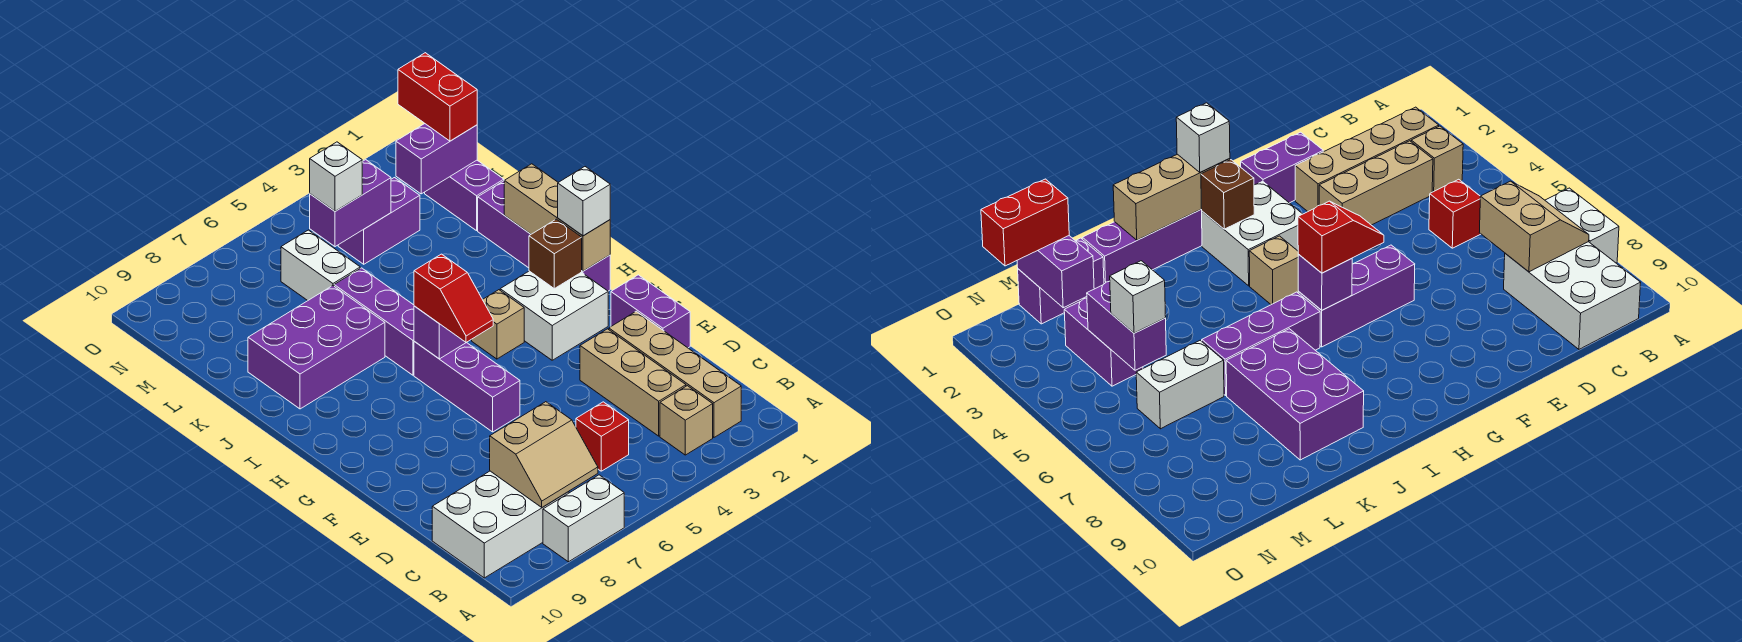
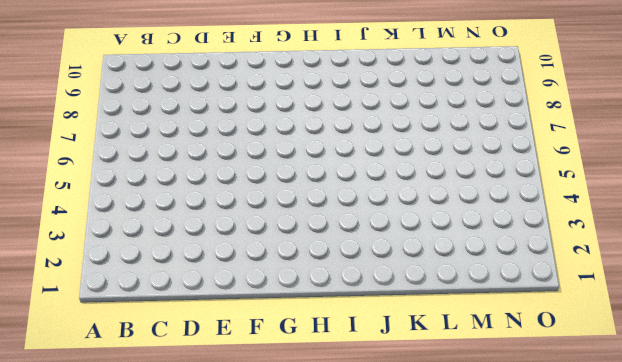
none -> white brick A7:A8 level 1
none -> tan brick B2:E2 level 1
none -> tan brick B3 level 1

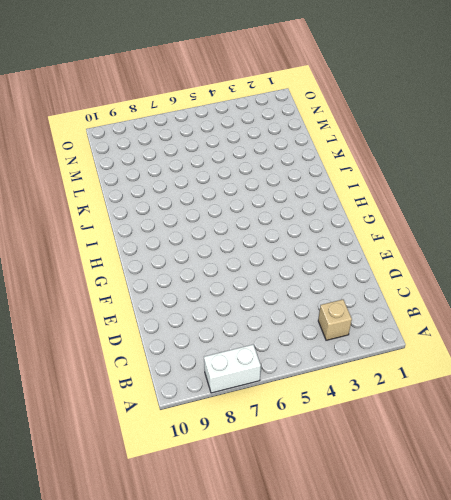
none -> tan brick B2:E2 level 1
none -> white brick B8:C10 level 1
none -> tan brick C3:E3 level 1

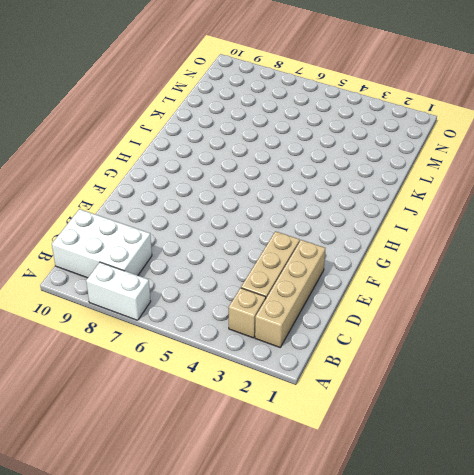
none -> red brick C5 level 1
none -> purple brick E1:F1 level 1
none -> purple brick F6:H6 level 1

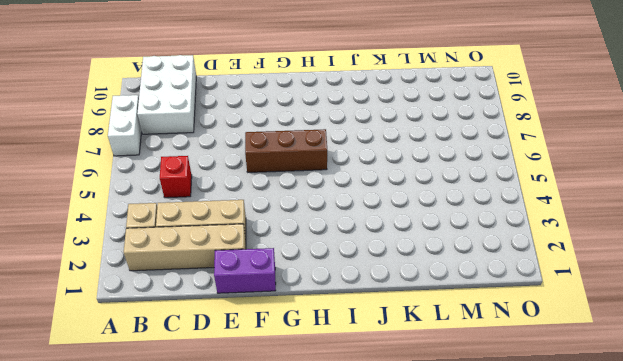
brown brick F6:H6 level 1 -> purple brick F6:H6 level 1
none -> white brick G2:H3 level 1
none -> purple brick H1:K1 level 1
none -> tan brick H4 level 1

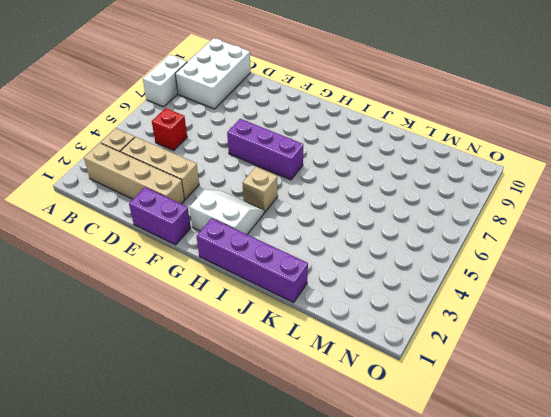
white slope G2:H3 level 1 top 2 -> white brick G2:H3 level 1
none -> purple brick I6:K6 level 1
none -> purple brick J7:K9 level 1
none -> purple brick L1:M1 level 1

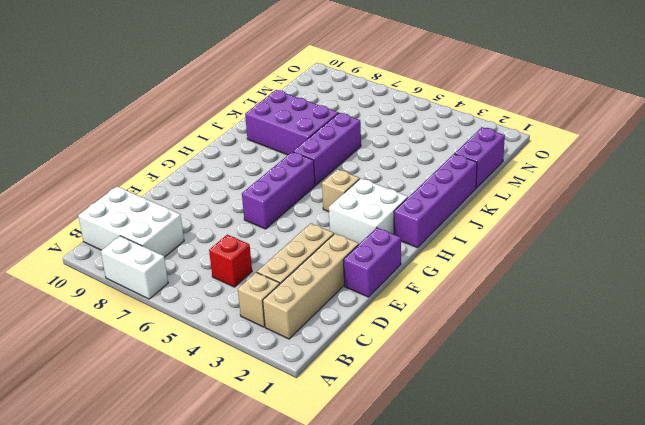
none -> white brick L6:M6 level 1
none -> purple brick M3:M4 level 1
none -> tan slope B7:C8 level 2 top C

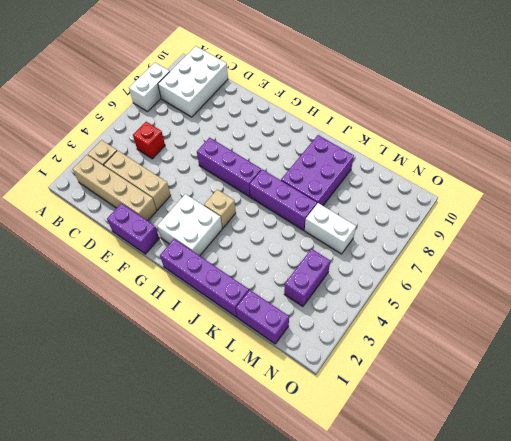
none -> tan slope B7:C8 level 2 top C
none -> tan brick H1:J1 level 2
none -> brown brick H2 level 2

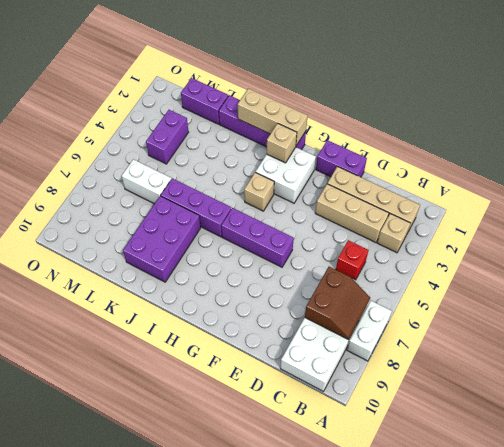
brown slope B7:C8 level 2 top C -> tan slope B7:C8 level 2 top C
tan brick H2 level 2 -> brown brick H2 level 2
none -> purple brick H6 level 2
none -> purple brick M1:M2 level 2
none -> purple brick M4:M5 level 2

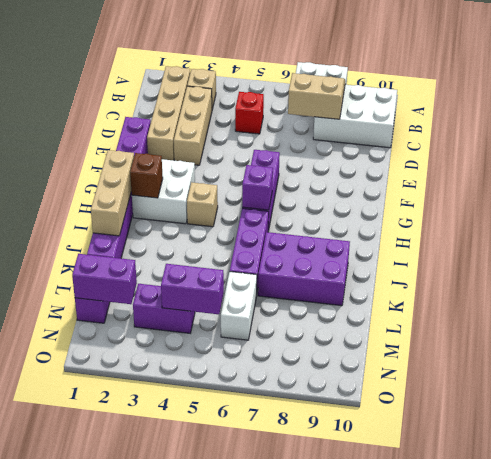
none -> red slope G6:H6 level 3 top H
none -> white brick H1 level 3
none -> red brick M1:N1 level 3

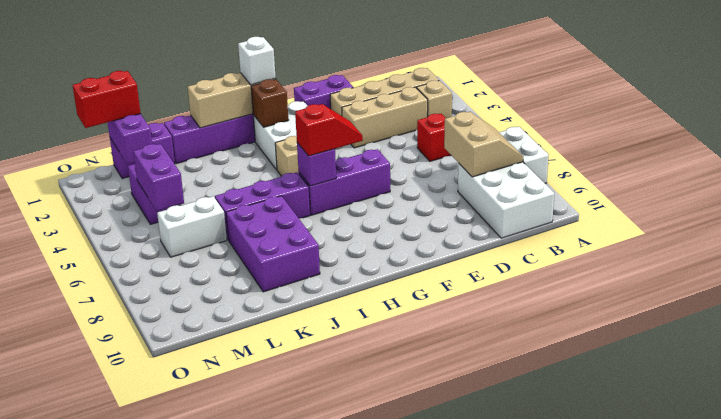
none -> white brick M5 level 3

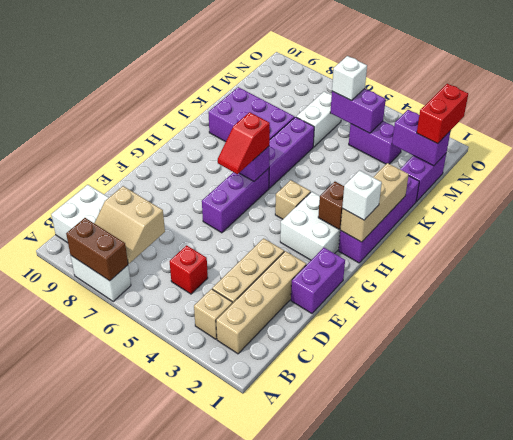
brown brick A7:A8 level 2 -> none

